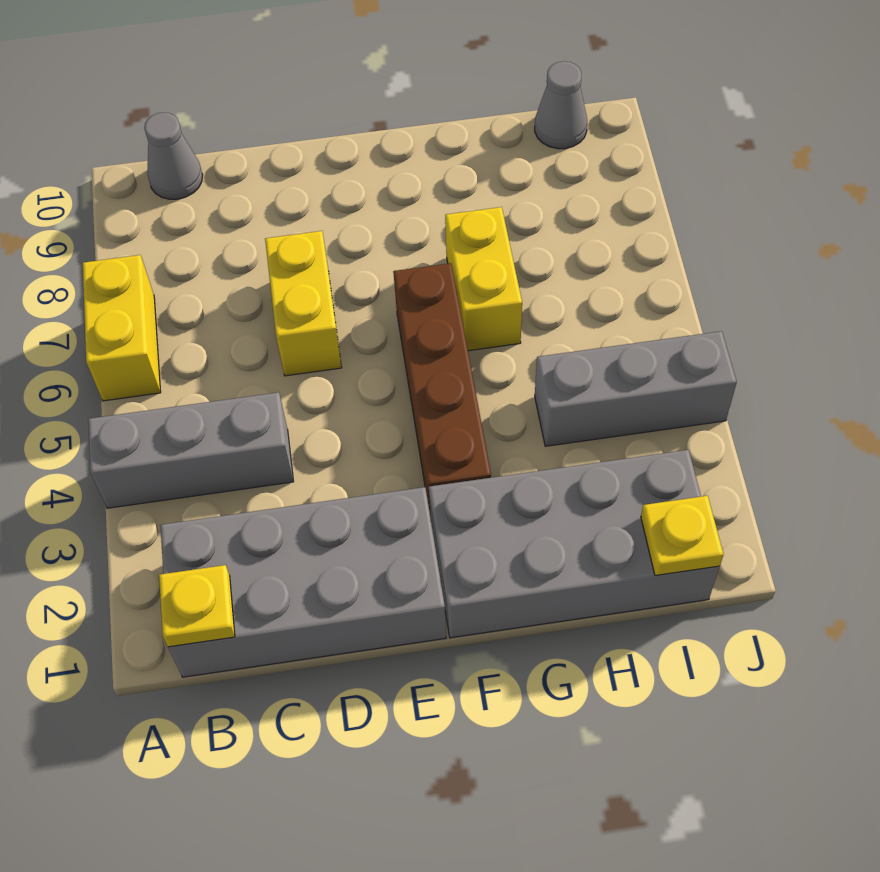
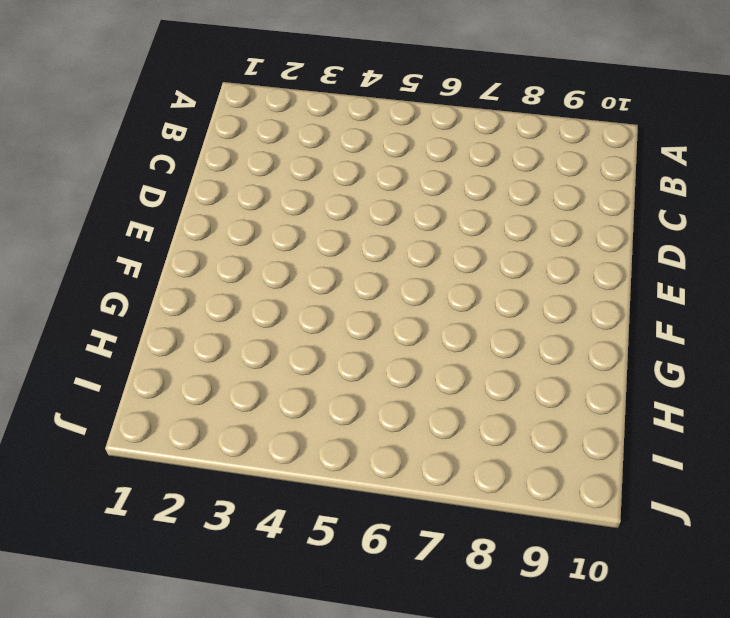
none -> grey brick A4:C4 level 1
none -> yellow brick A6:A7 level 1
none -> grey brick B1:E2 level 1

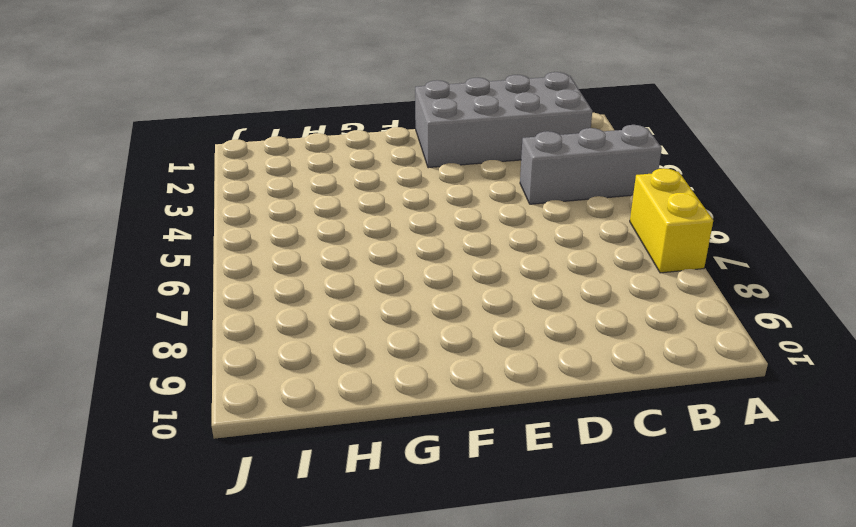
none -> grey cone B10 level 1
none -> yellow brick D6:D7 level 1
none -> grey brick F1:I2 level 1

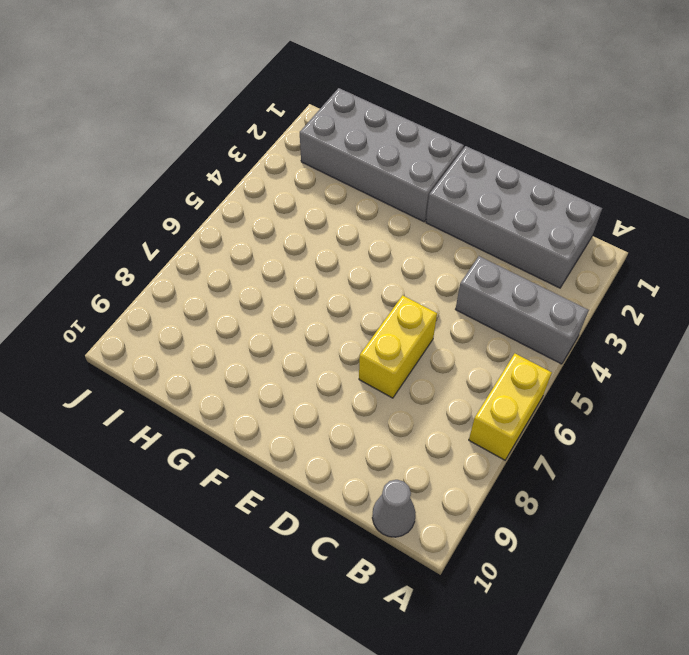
none -> brown brick F3:F6 level 1
none -> yellow brick G6:G7 level 1
none -> grey brick H4:J4 level 1

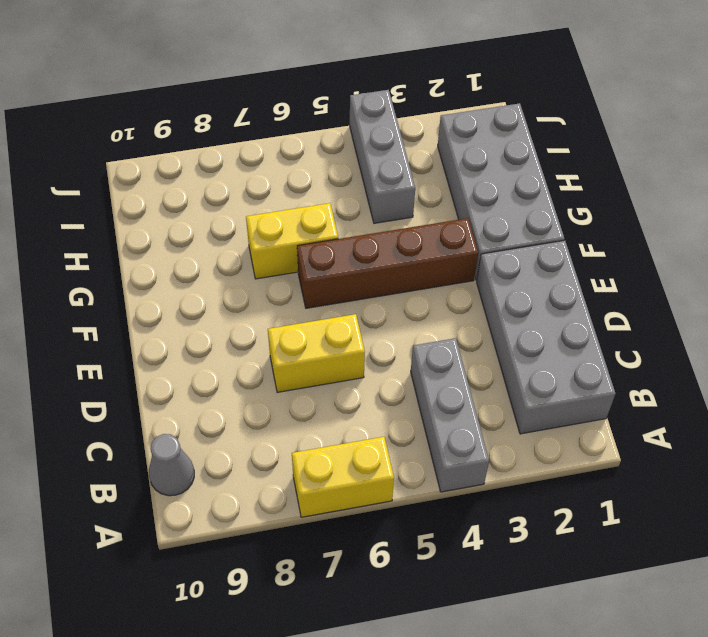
none -> grey cone I10 level 1
none -> yellow plate B1 level 2
none -> yellow plate I1 level 2

